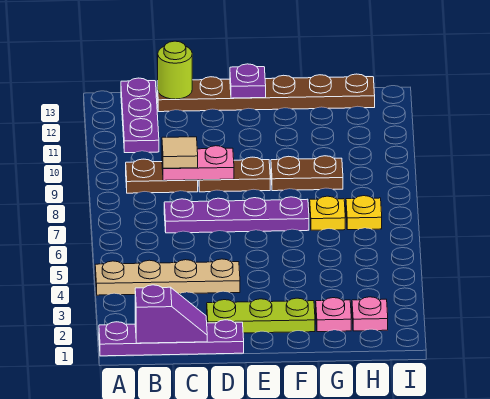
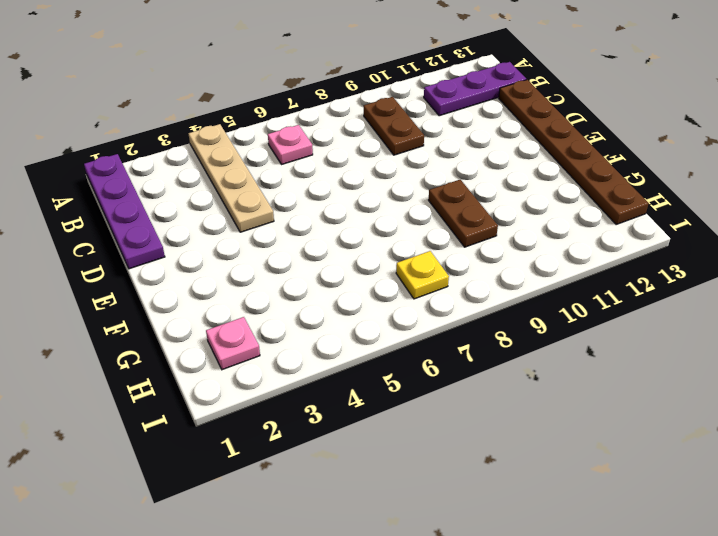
pink plate B6 level 1 -> pink plate G2 level 1
none -> purple plate C7:F7 level 1
none -> lime plate D2:F2 level 1
none -> brown plate D9:E9 level 1

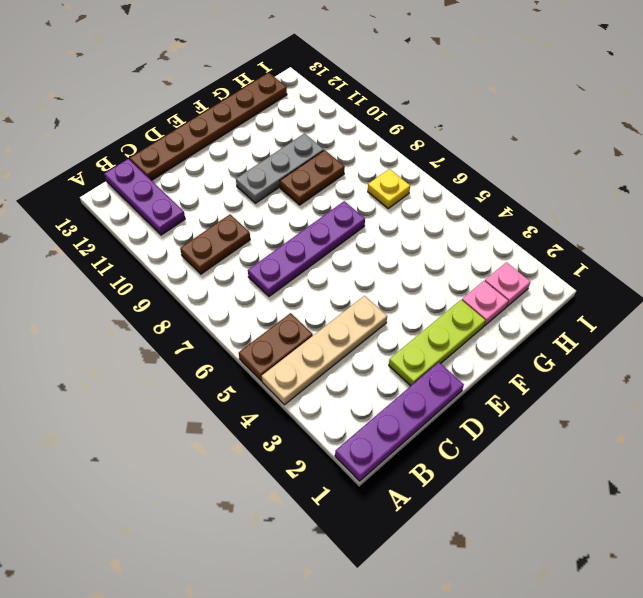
brown plate A5:B5 level 1 -> brown plate D9:E9 level 1
grey plate E10:G10 level 1 -> none
none -> yellow plate G7 level 1
none -> purple slope B1:C1 level 2 top B
none -> pink plate C9:D9 level 2

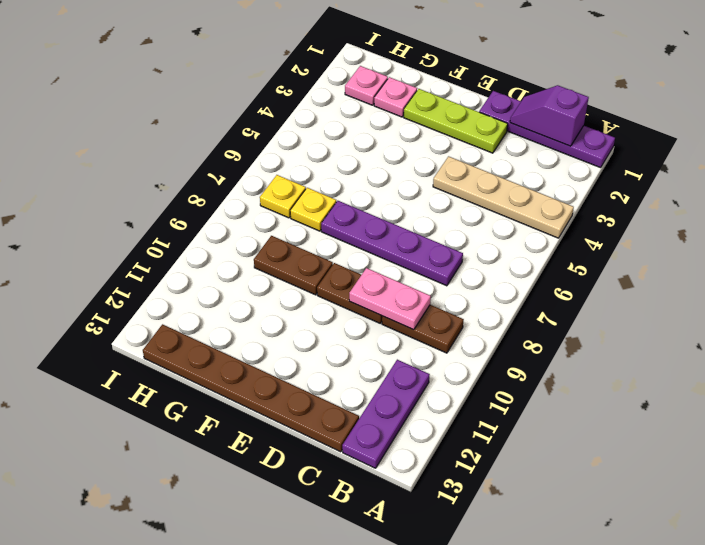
none -> lime round brick C13 level 2
none -> purple plate E13 level 2
none -> tan tile C9 level 3

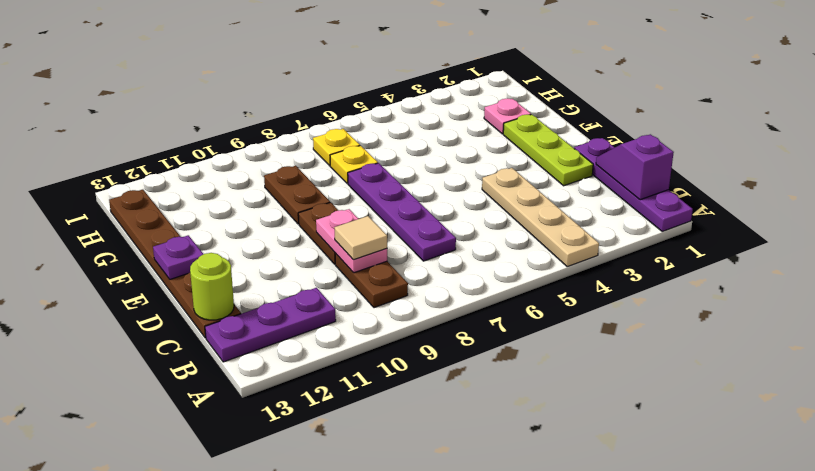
none -> pink plate H2 level 1

